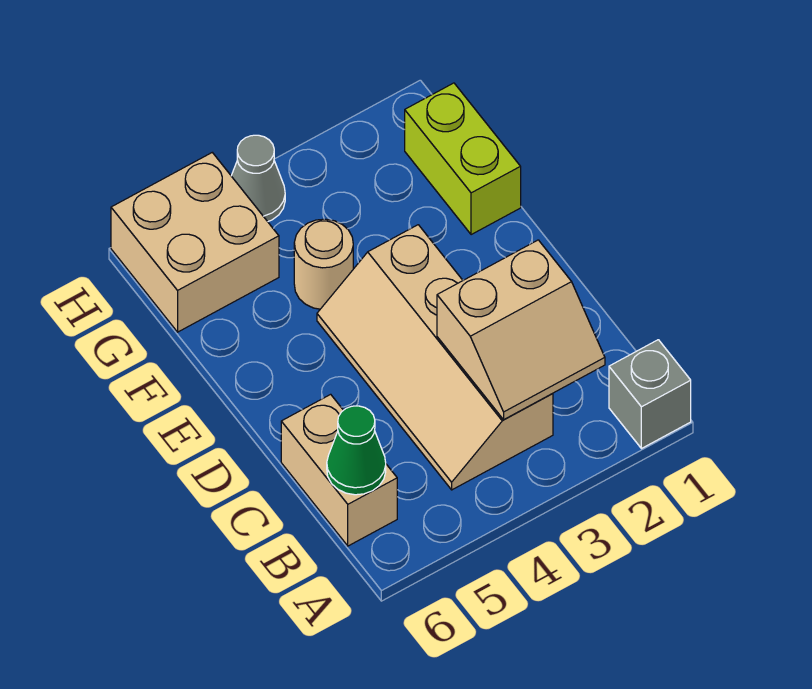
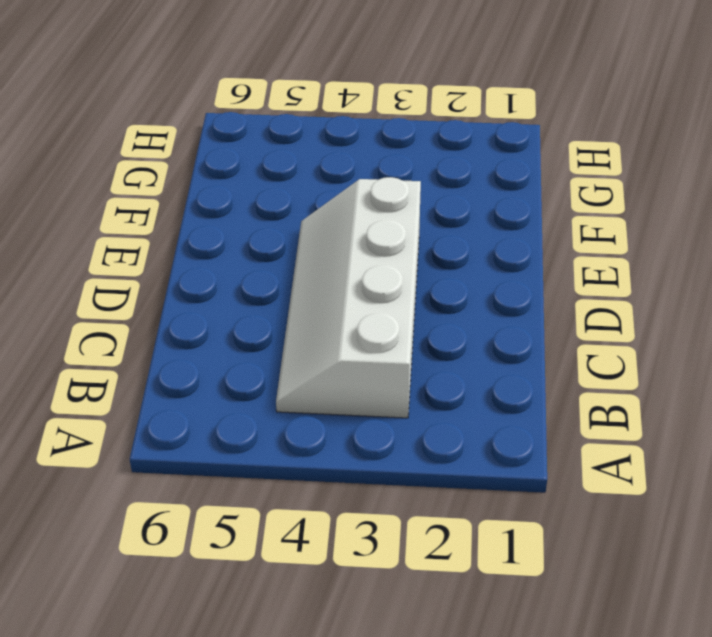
white slope B3:E4 level 1 top 3 -> tan slope B3:E4 level 1 top 3
none -> grey brick A1 level 1
none -> tan brick B6:C6 level 1

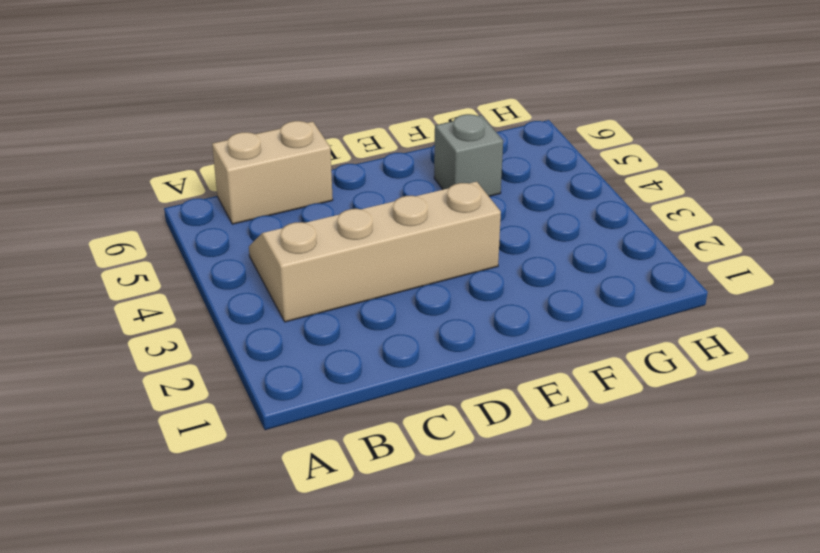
grey brick F5 level 1 -> grey brick A1 level 1
none -> lime brick F1:G1 level 1
none -> tan round brick F4 level 1

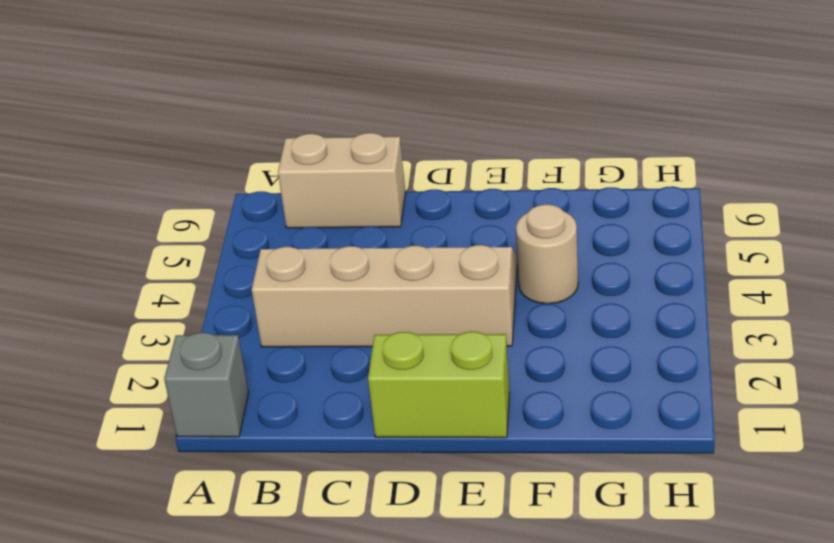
lime brick D1:E1 level 1 -> lime brick F1:G1 level 1
none -> tan brick G5:H6 level 1
none -> grey cone H4 level 1

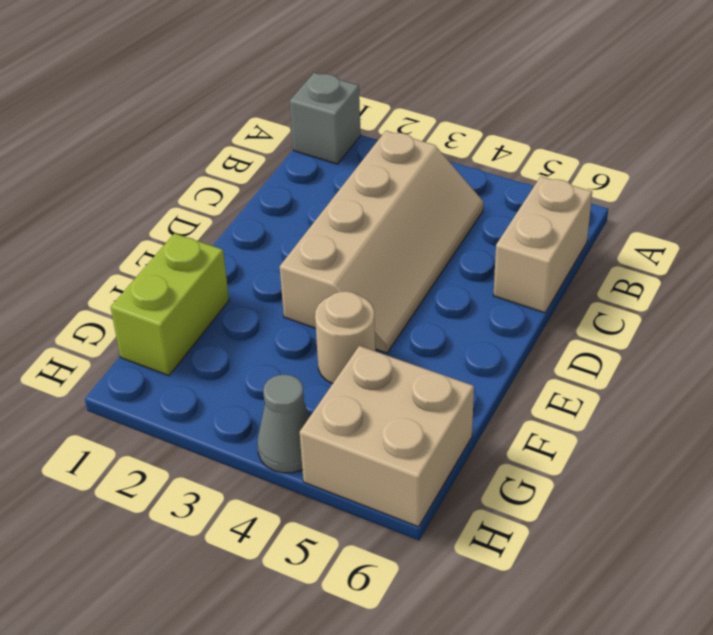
none -> tan slope B2:C3 level 2 top C
none -> green cone B6 level 2

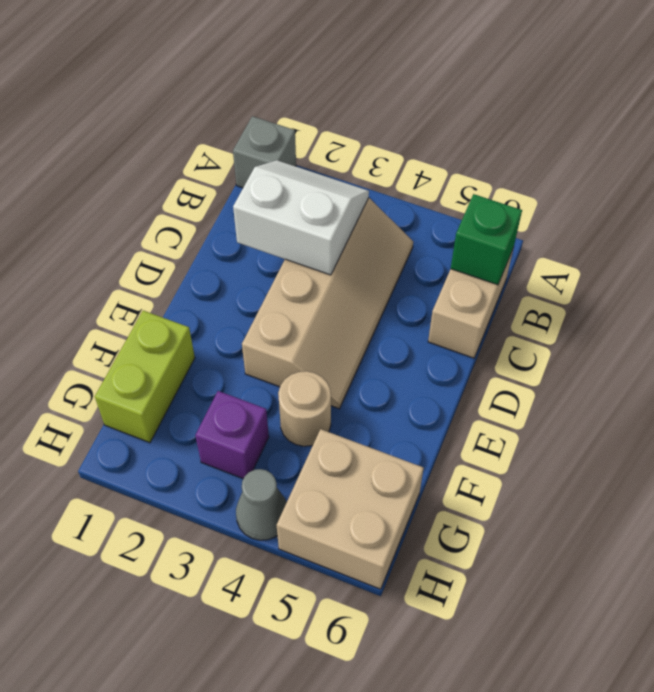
white slope B2:C3 level 2 top C -> tan slope B2:C3 level 2 top C
green brick B6 level 2 -> green cone B6 level 2
purple brick G3 level 1 -> none

